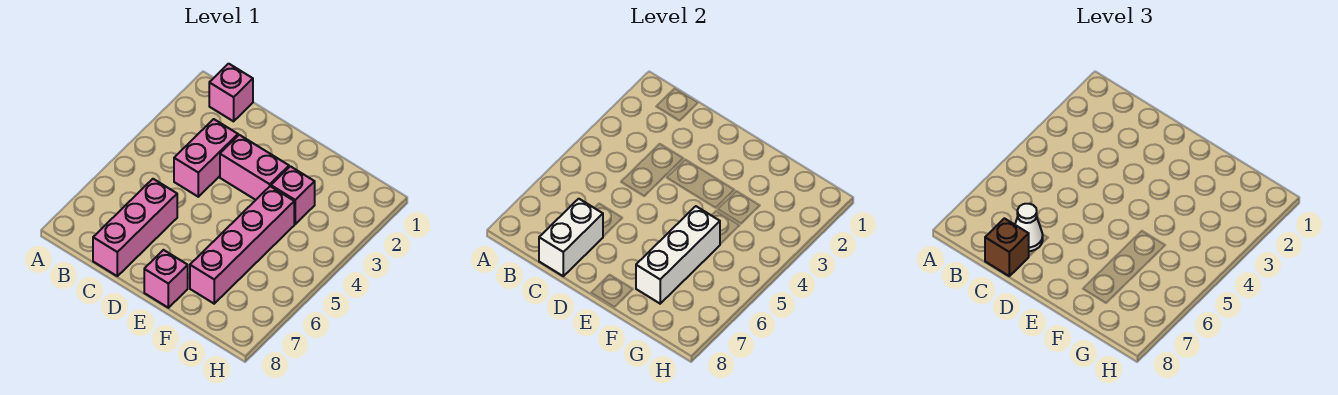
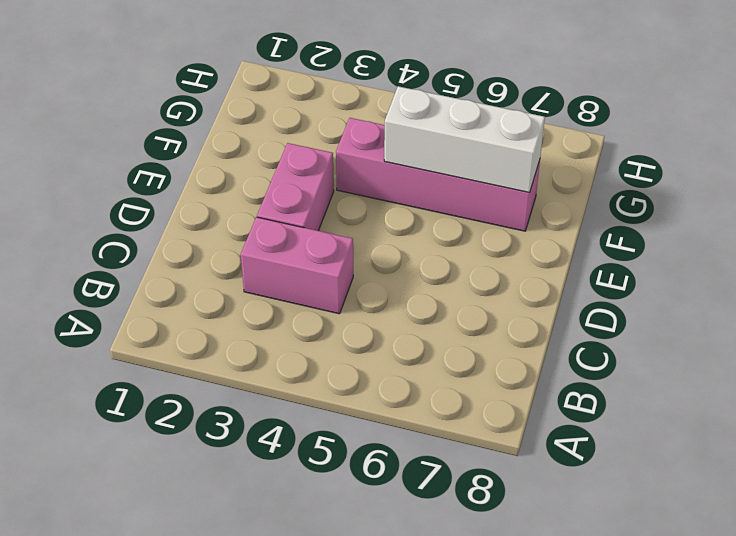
none -> pink brick B1 level 1
none -> pink brick C6:C8 level 1

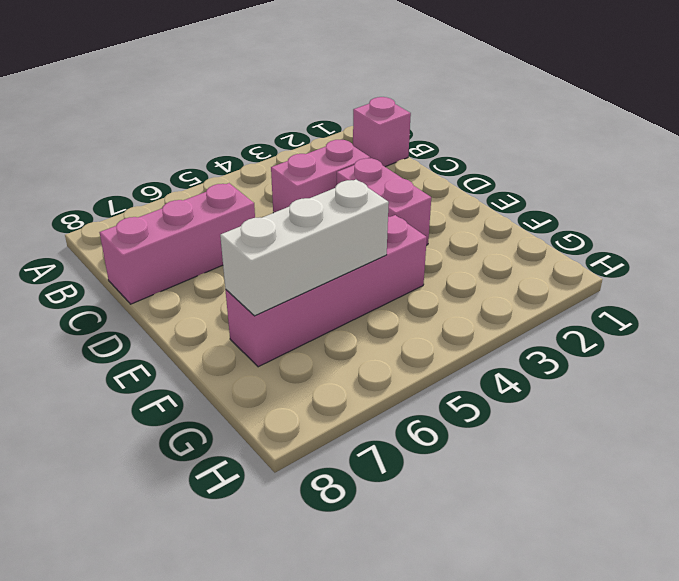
none -> pink brick E8 level 1
none -> pink brick F3 level 1

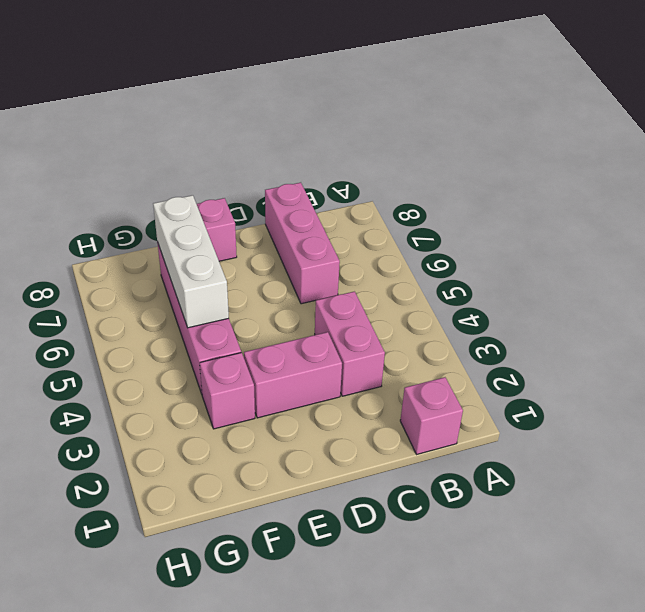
none -> white brick C7:C8 level 2
none -> white cone C7 level 3

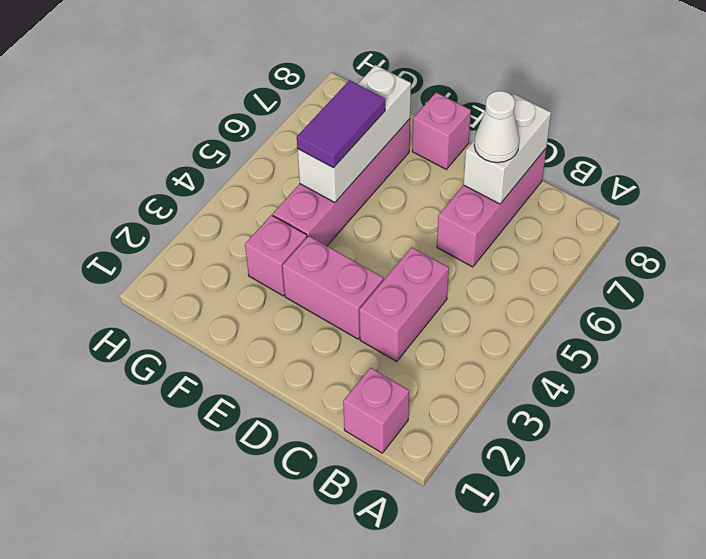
purple tile F5:F6 level 3 -> none
none -> brown brick C8 level 3

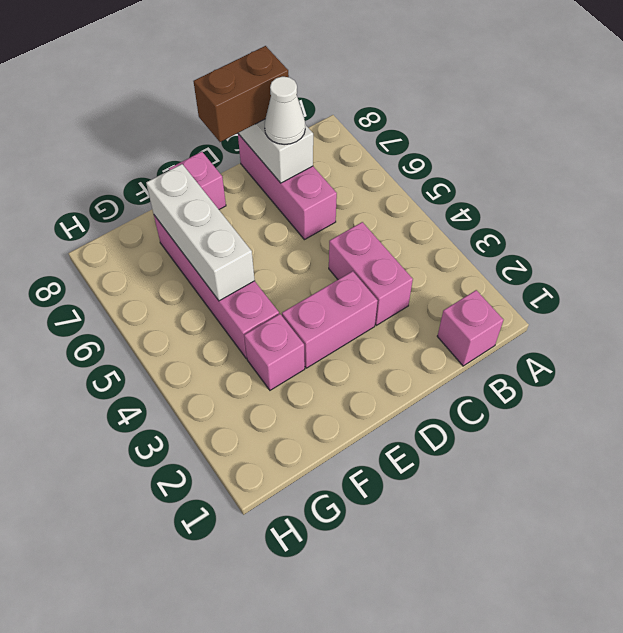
brown brick C8:D8 level 3 -> brown brick C8 level 3

